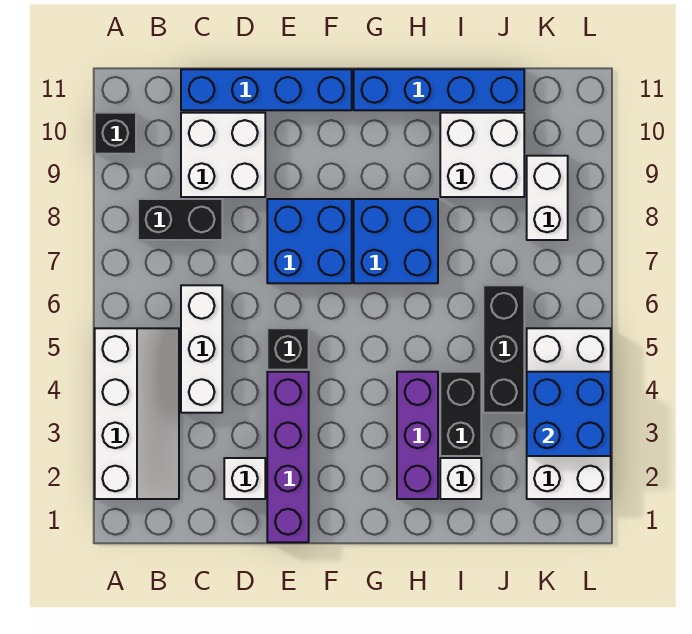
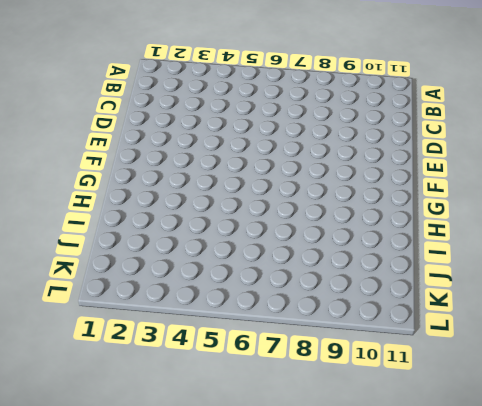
none -> white slope A2:B5 level 1 top A
none -> black brick A10 level 1
none -> black brick B8:C8 level 1

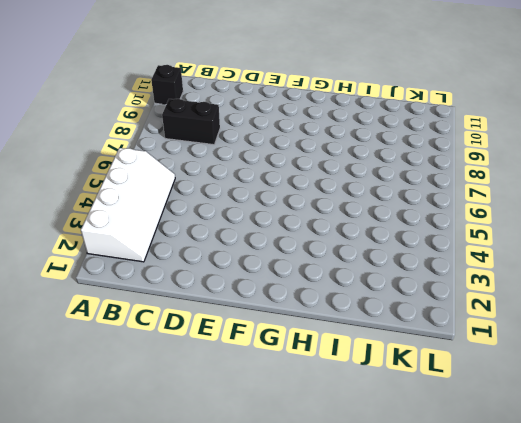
none -> white brick C4:C6 level 1
none -> white brick C9:D10 level 1
none -> blue brick C11:F11 level 1

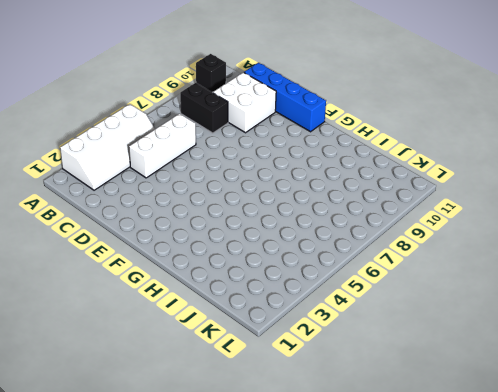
none -> white brick D2 level 1
none -> purple brick E1:E4 level 1
none -> black brick E5 level 1

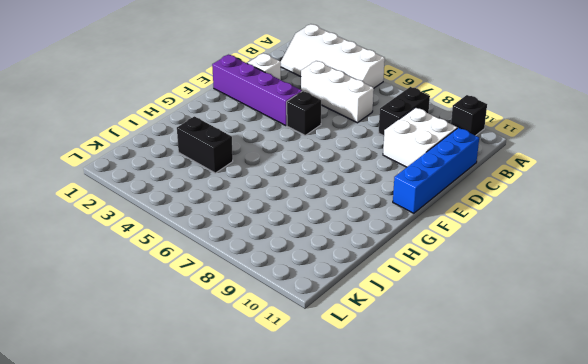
none -> blue brick E7:F8 level 1
none -> blue brick G7:H8 level 1
none -> blue brick G11:J11 level 1

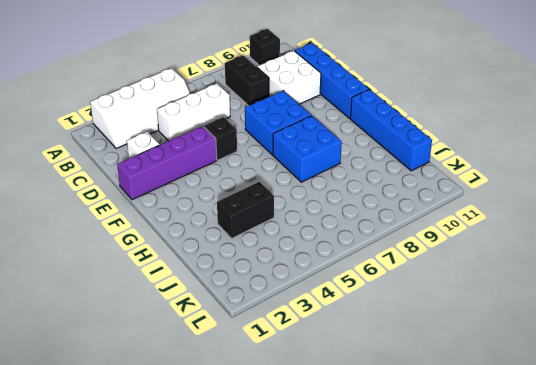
none -> purple brick H2:H4 level 1
none -> white brick I2 level 1
none -> white brick I9:J10 level 1

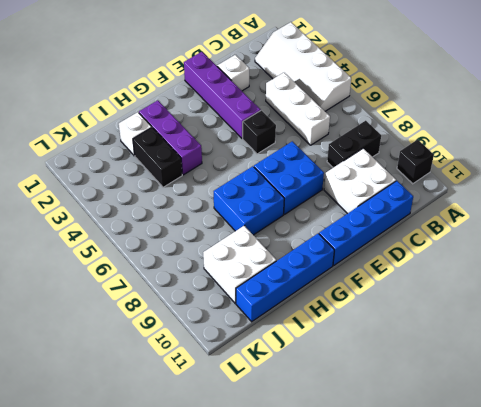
none -> black brick J4:J6 level 1
none -> white brick K2:L5 level 1
none -> white brick K8:K9 level 1

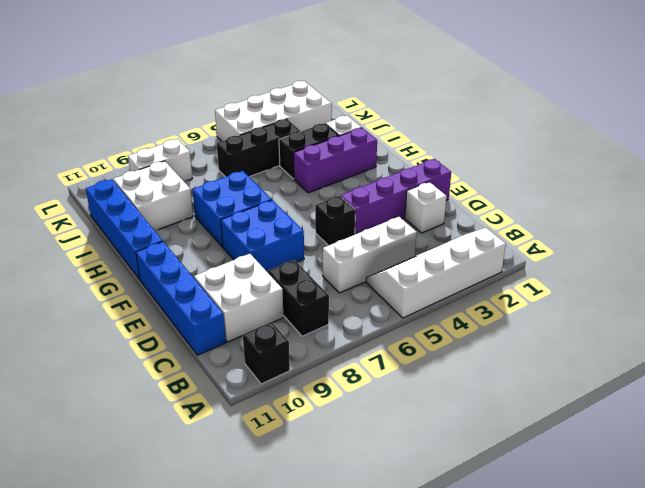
none -> blue brick K3:L4 level 2

